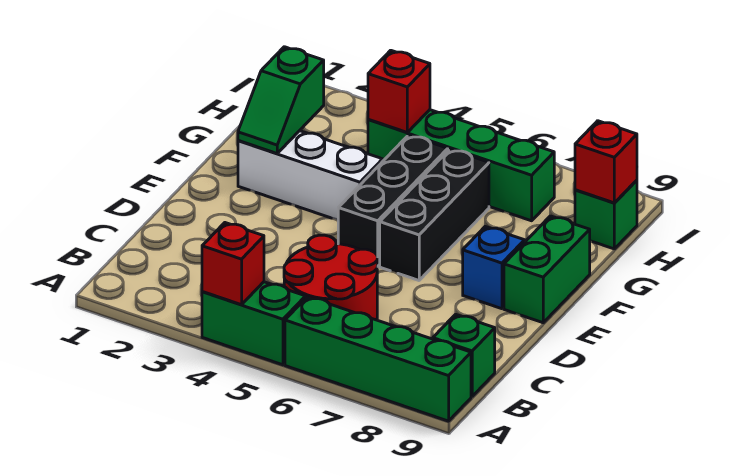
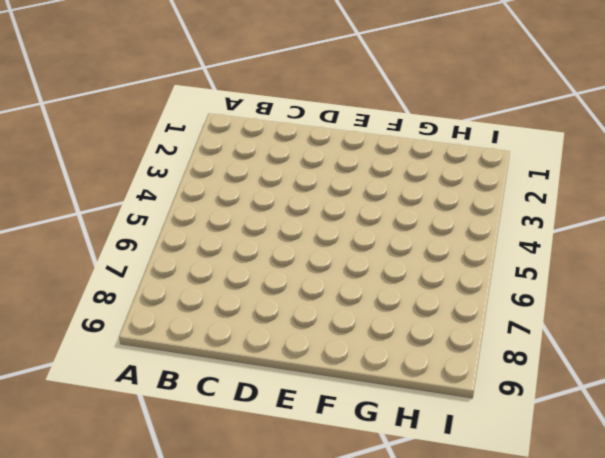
none -> green brick A4:A5 level 1
none -> green brick A6:A9 level 1
none -> red round brick B5:C6 level 1

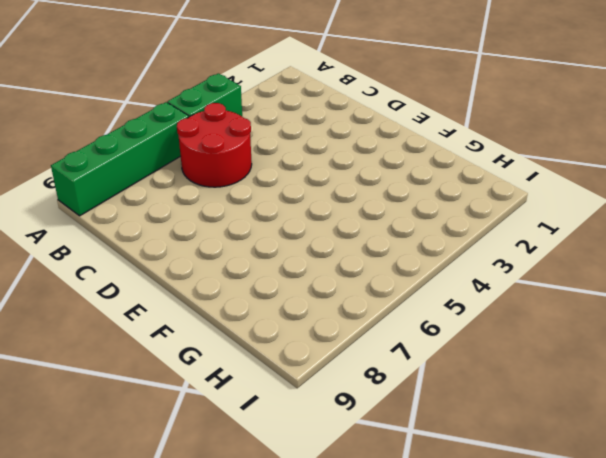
none -> green brick B9 level 1
none -> black brick E5:G5 level 1
none -> black brick E6:G6 level 1

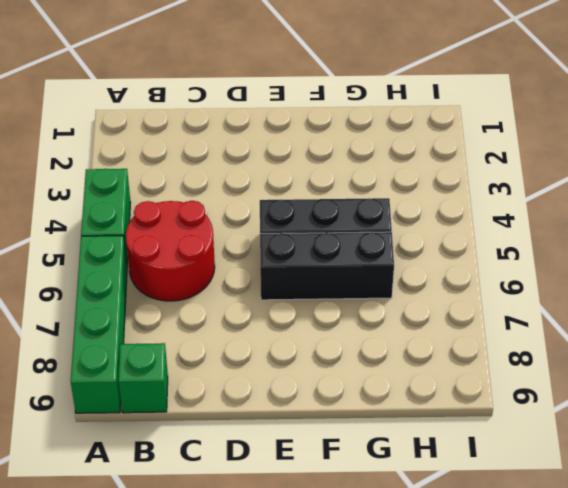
none -> blue brick E8 level 1
none -> green brick E9:F9 level 1
none -> white brick F2:F4 level 1

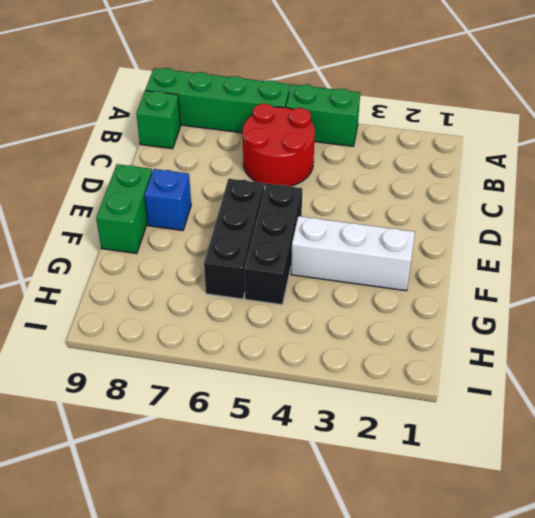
none -> green brick H4:H7 level 1
none -> green brick H9 level 1
none -> red brick A4 level 2

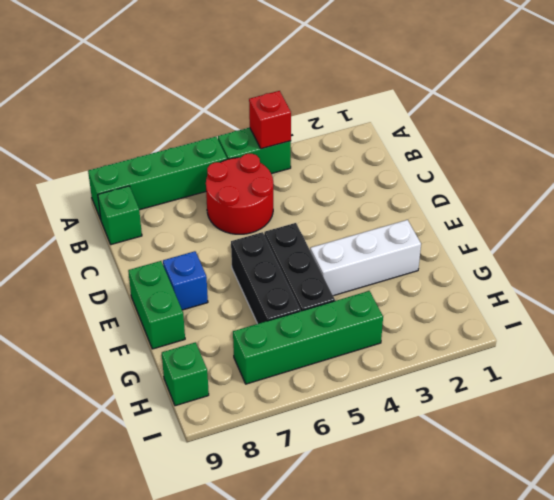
none -> green slope F2:G2 level 2 top G
none -> red brick H4 level 2
none -> red brick H9 level 2

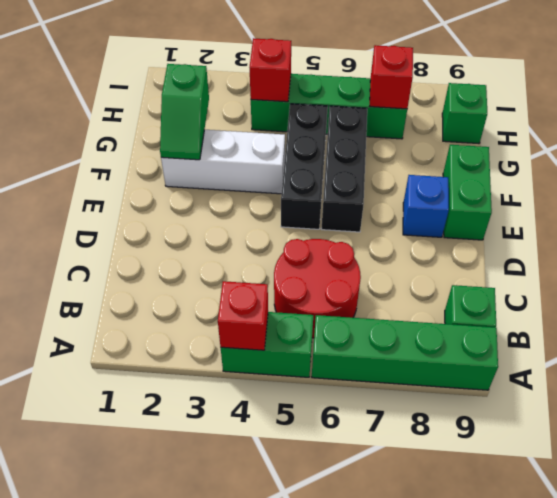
red brick H7 level 2 -> red brick H9 level 2

